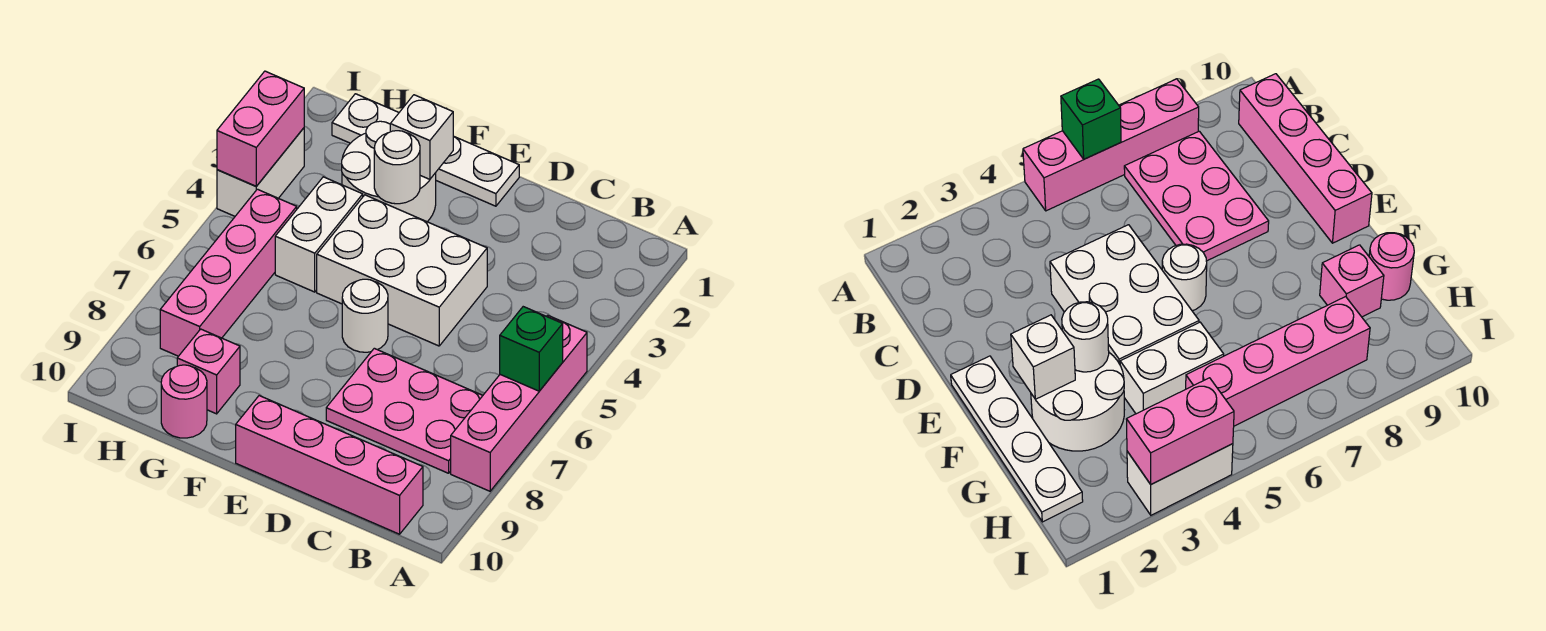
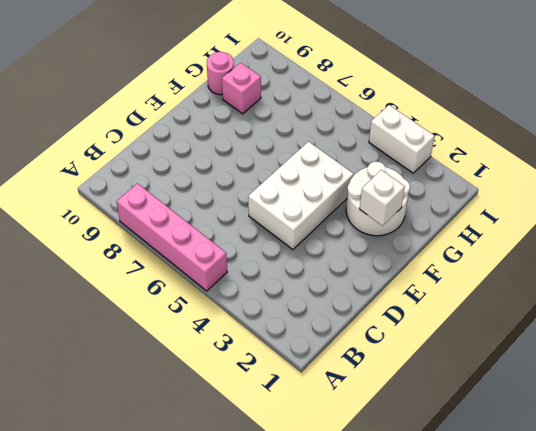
none -> pink plate B7:D8 level 1
none -> pink brick B10:E10 level 1
none -> white plate E1:H1 level 1

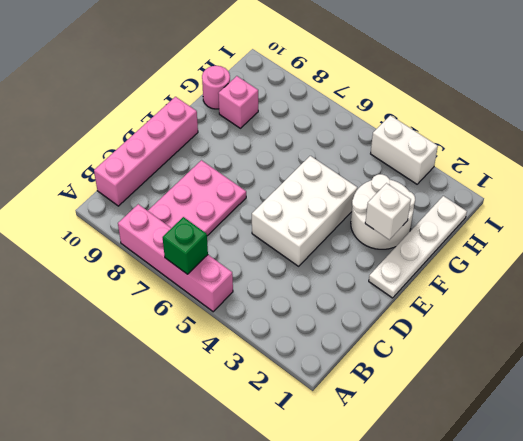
none -> white round brick E6 level 1
none -> white brick G4:G5 level 1
none -> pink brick H5:H8 level 1

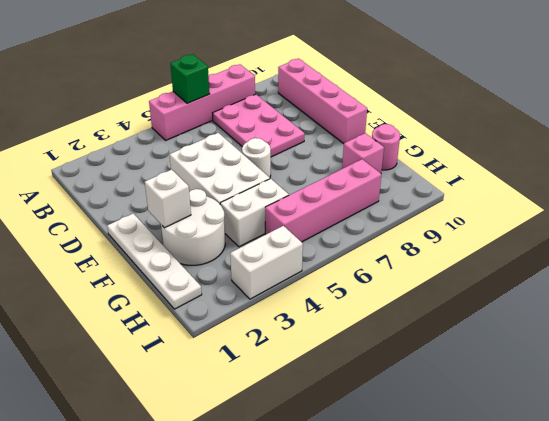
none -> white round brick F3 level 2
none -> pink brick I3:I4 level 2

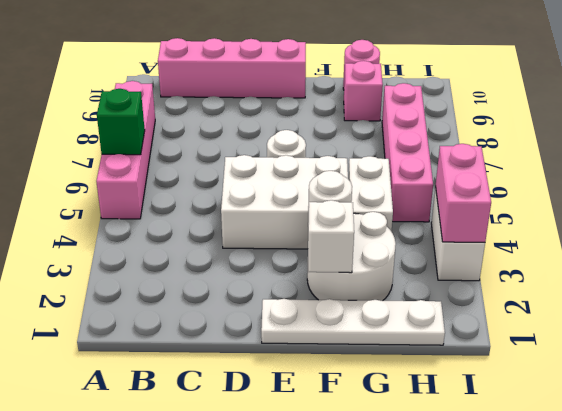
none -> pink plate B7:D8 level 1

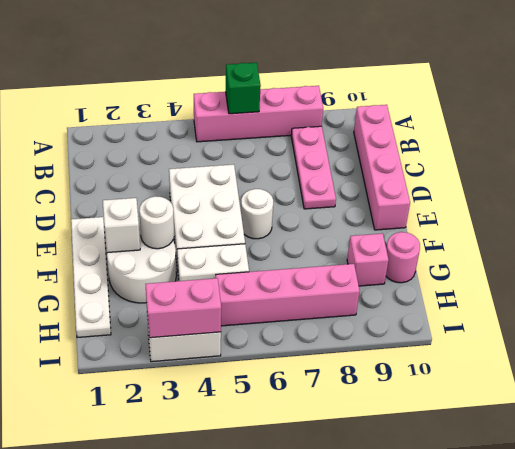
pink plate B8:D8 level 1 -> pink plate B7:D8 level 1

